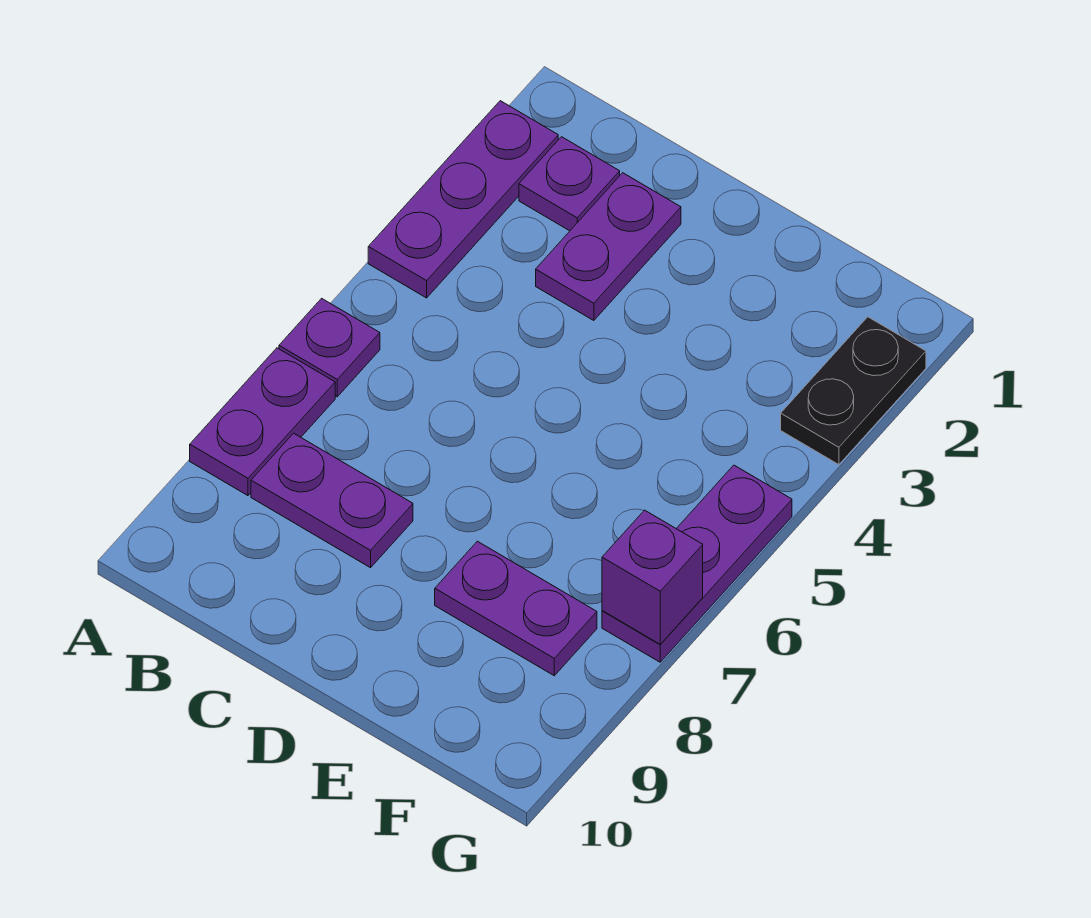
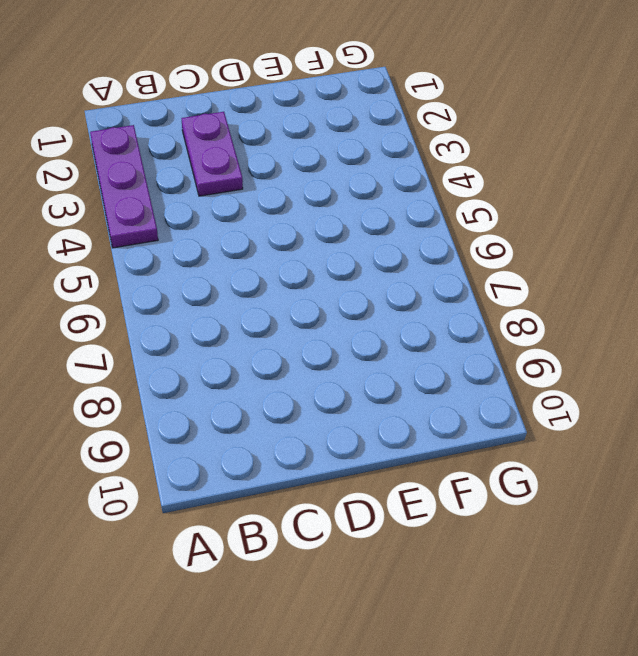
none -> purple plate A6 level 1
none -> purple plate A7:A8 level 1

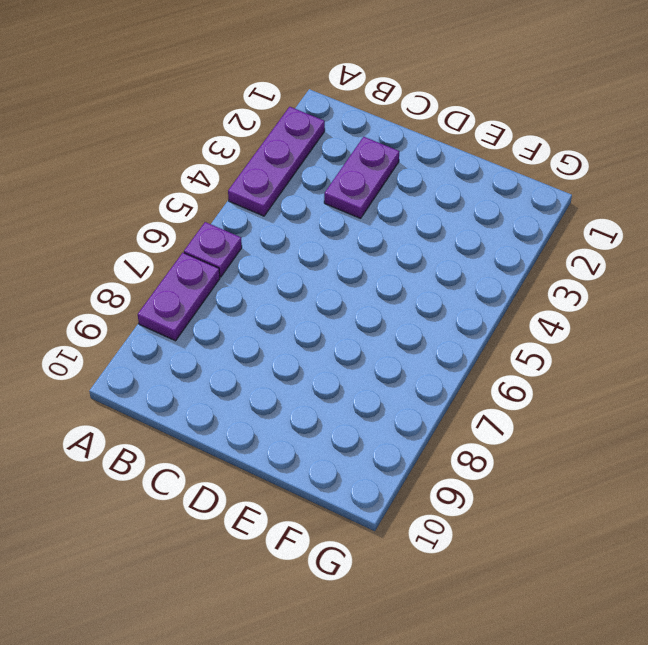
none -> purple plate B2 level 1
none -> purple plate B8:C8 level 1

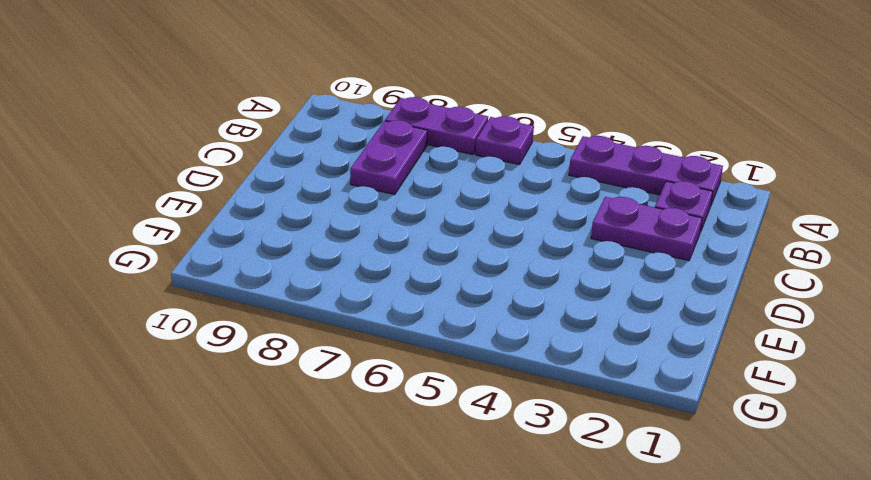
none -> purple plate E8:F8 level 1
none -> black plate G2:G3 level 1

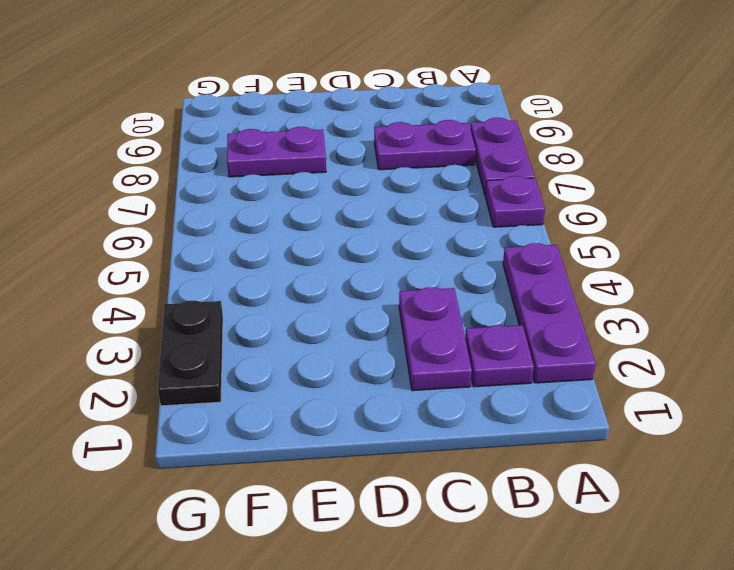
none -> purple plate G5:G7 level 1
none -> purple brick G7 level 2

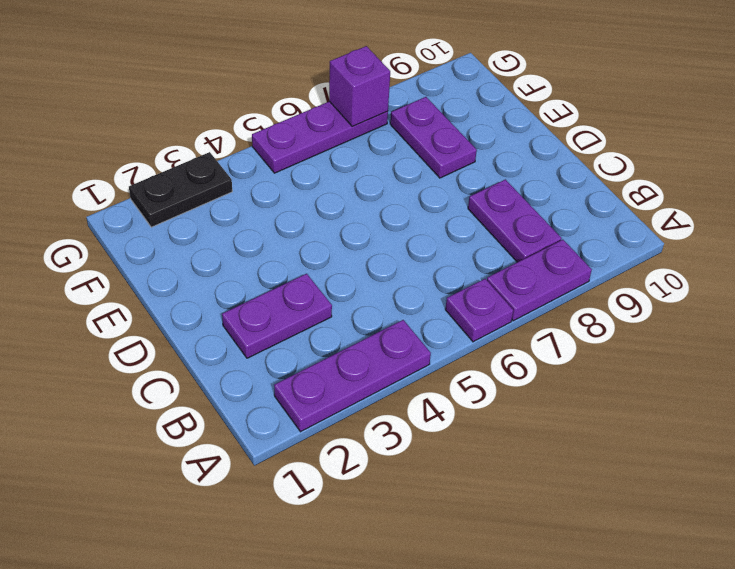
none -> purple plate B2 level 1

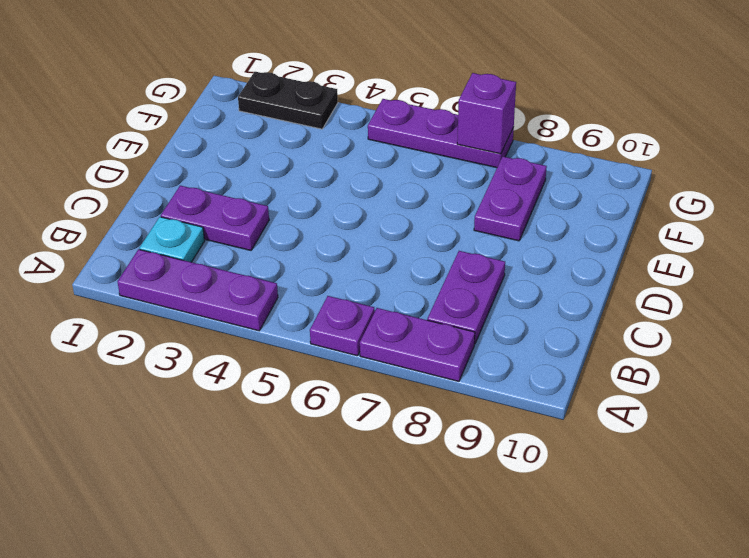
cyan plate B2 level 1 -> purple plate B2 level 1

